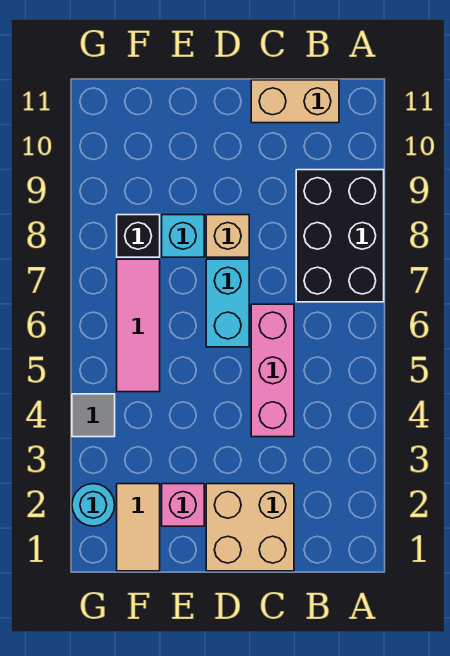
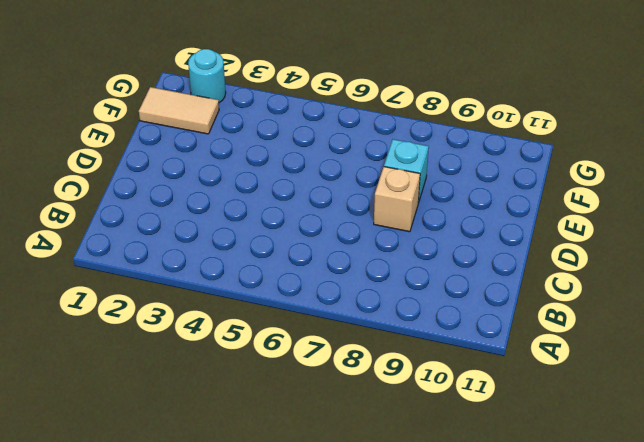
none -> black brick A7:B9 level 1
none -> tan brick B11:C11 level 1
none -> tan brick C1:D2 level 1

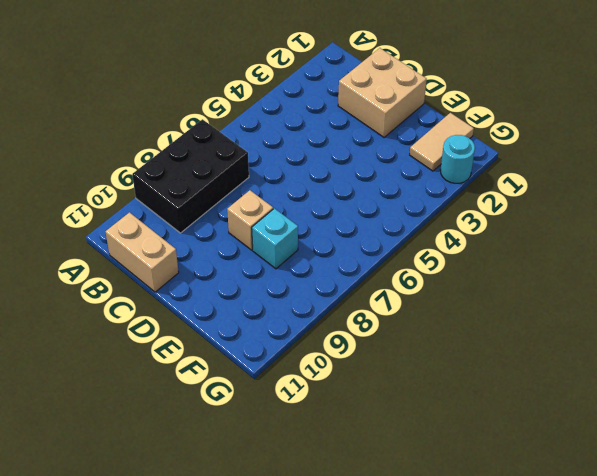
none -> pink brick C4:C6 level 1
none -> cyan brick D6:D7 level 1
none -> pink brick E2 level 1

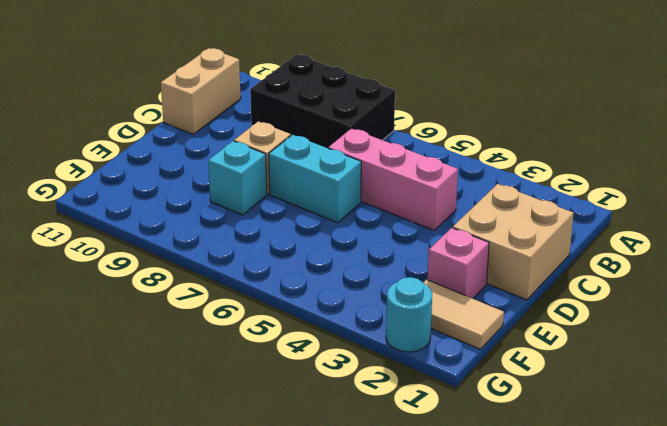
none -> pink tile F5:F7 level 1
none -> black brick F8 level 1
none -> grey tile G4 level 1

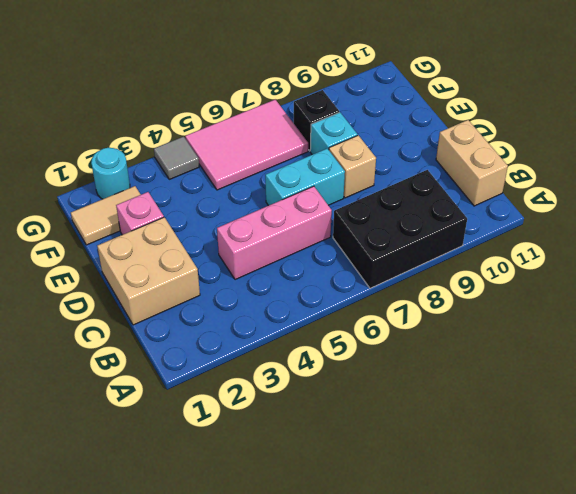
pink tile F5:G7 level 1 -> pink tile F5:F7 level 1

